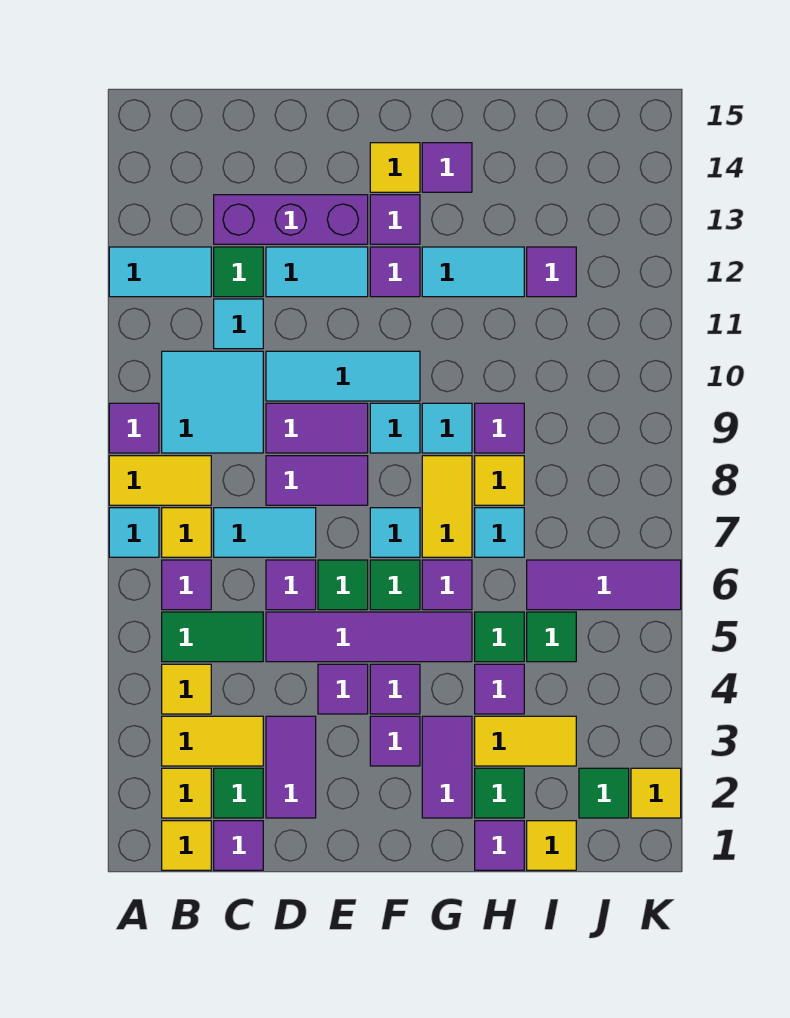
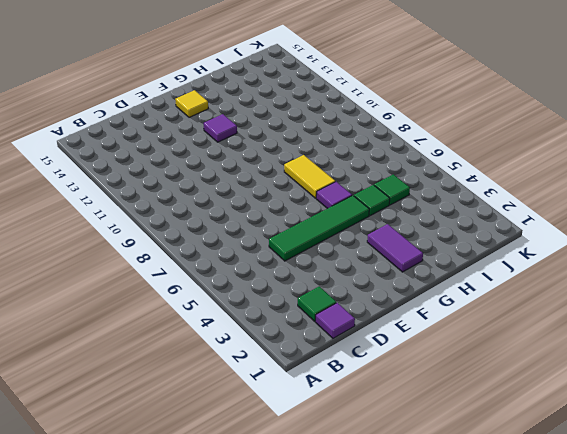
green tile D5:G5 level 1 -> purple tile D5:G5 level 1
none -> cyan tile A7 level 1
none -> yellow tile A8:B8 level 1
none -> purple tile A9 level 1
none -> cyan tile A12:B12 level 1

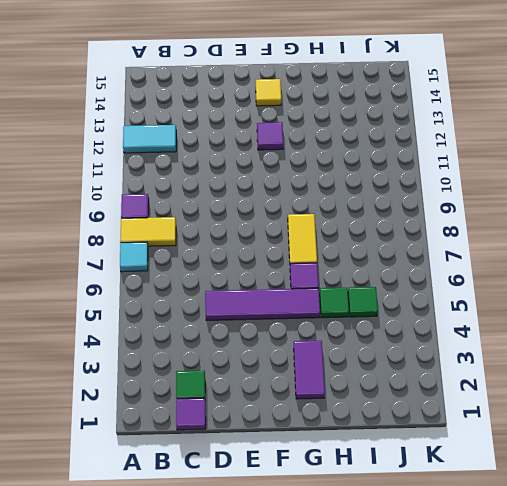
none -> yellow tile B1 level 1
none -> yellow tile B2 level 1
none -> yellow tile B3:C3 level 1
none -> yellow tile B4 level 1

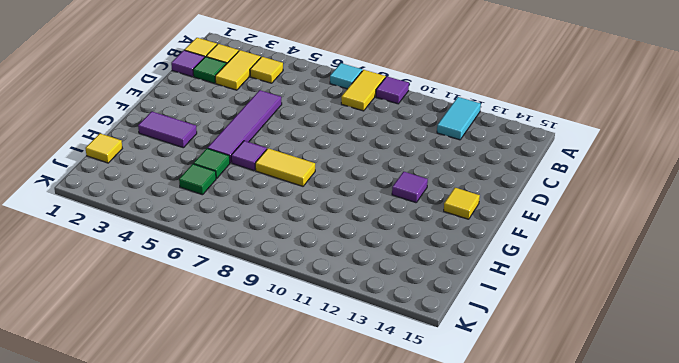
none -> green tile B5:C5 level 1
none -> purple tile B6 level 1
none -> yellow tile B7 level 1
none -> cyan tile B9:C10 level 1

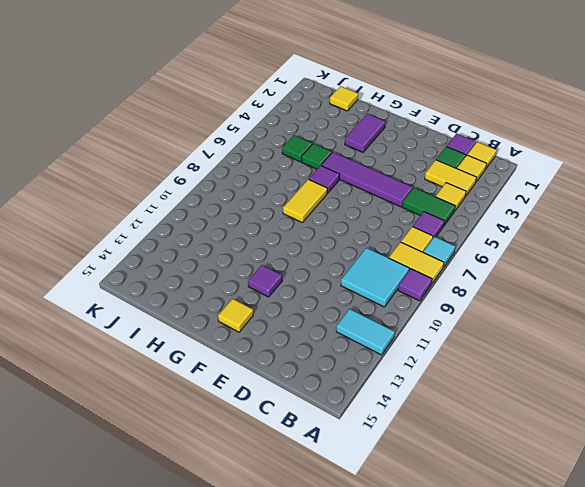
none -> cyan tile C7:D7 level 1
none -> cyan tile C11 level 1
none -> green tile C12 level 1
none -> purple brick C13:E13 level 1

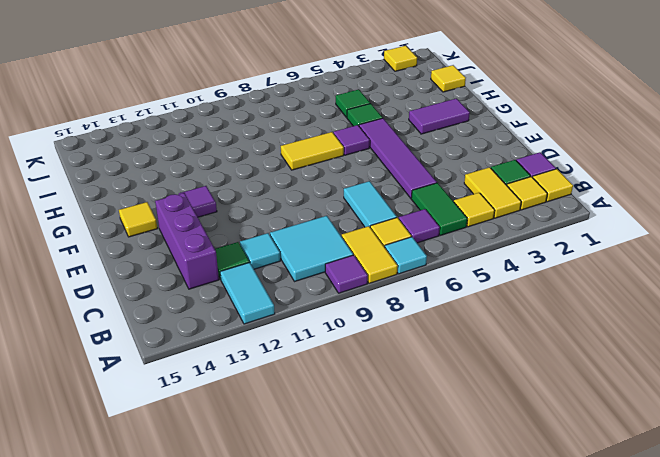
none -> purple tile D2:D3 level 1
none -> purple tile D6 level 1
none -> purple tile D8:E8 level 1
none -> purple tile D9:E9 level 1

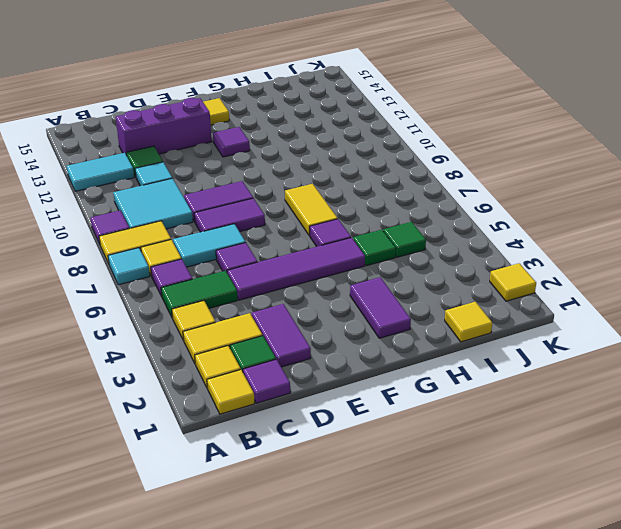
none -> cyan tile D10:F10 level 1
none -> cyan tile D12:E12 level 1
none -> purple tile E4 level 1
none -> green tile E6 level 1

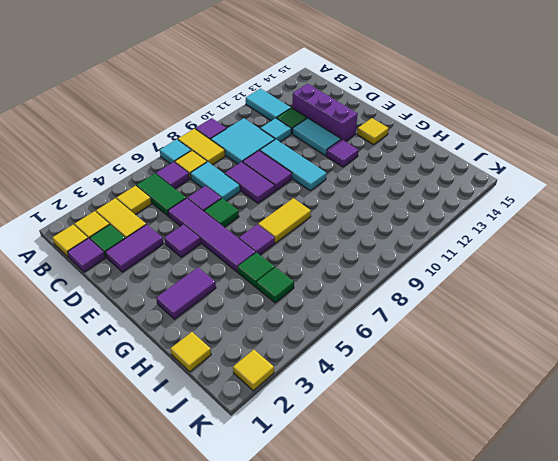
none -> purple tile F3 level 1
none -> purple tile F4 level 1
none -> green tile F6 level 1
none -> cyan tile F7 level 1

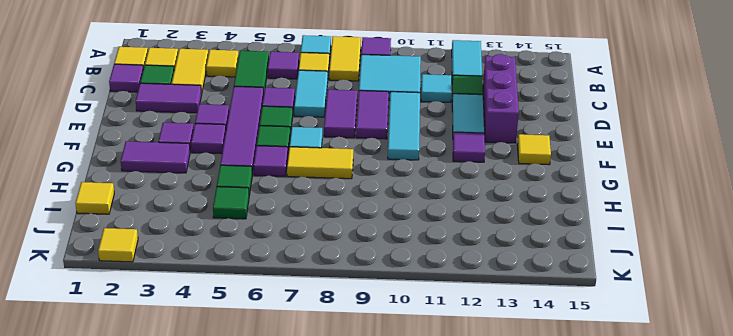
none -> cyan tile F9 level 1
none -> purple tile F13 level 1
none -> cyan tile G9 level 1
none -> cyan tile G12:H12 level 1

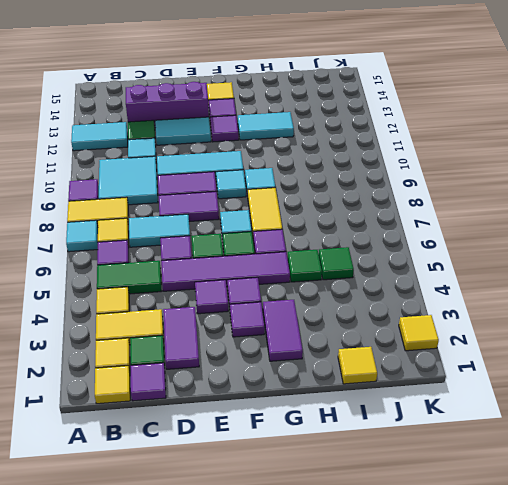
none -> purple tile G14 level 1
none -> purple tile H1 level 1
none -> green tile H2 level 1
none -> yellow tile H3:I3 level 1

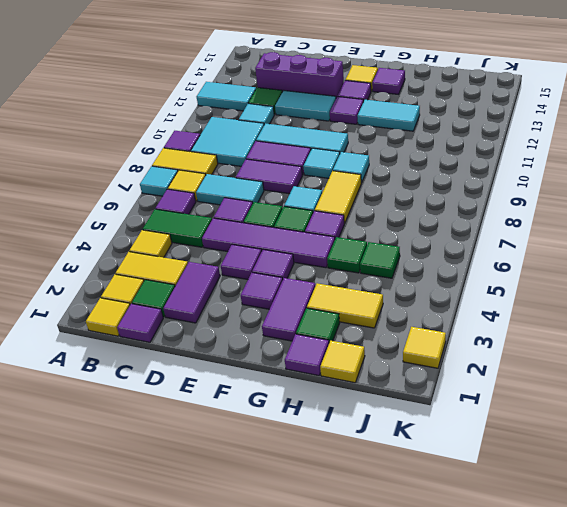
none -> purple tile H4 level 1
none -> cyan tile H7 level 1
none -> yellow tile H8 level 1
none -> purple tile H9 level 1

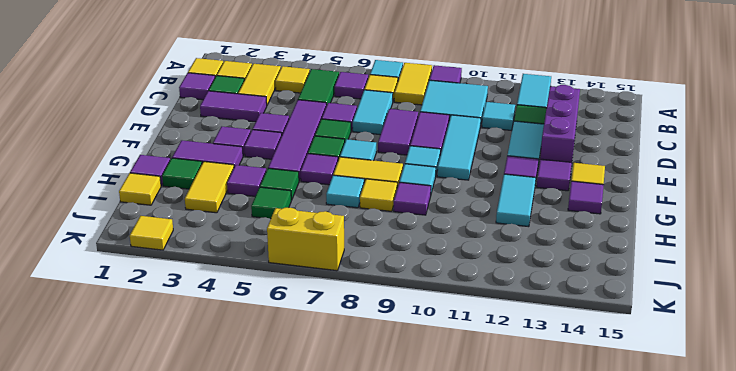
yellow brick K6:K7 level 1 -> purple tile I6:K6 level 1
none -> purple tile I12 level 1
none -> green tile J2 level 1

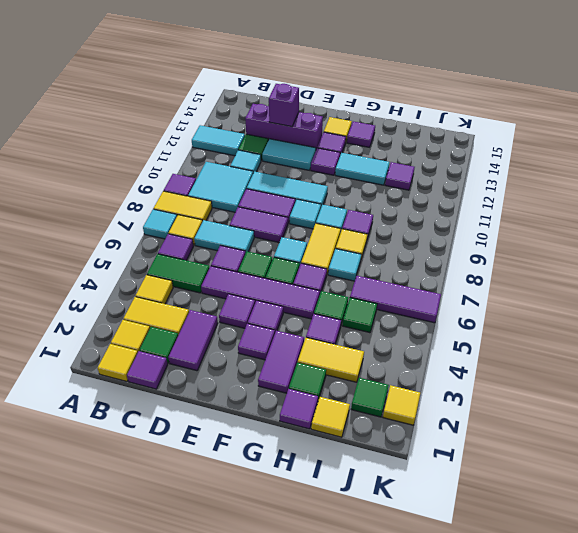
purple brick D13 level 2 -> none

